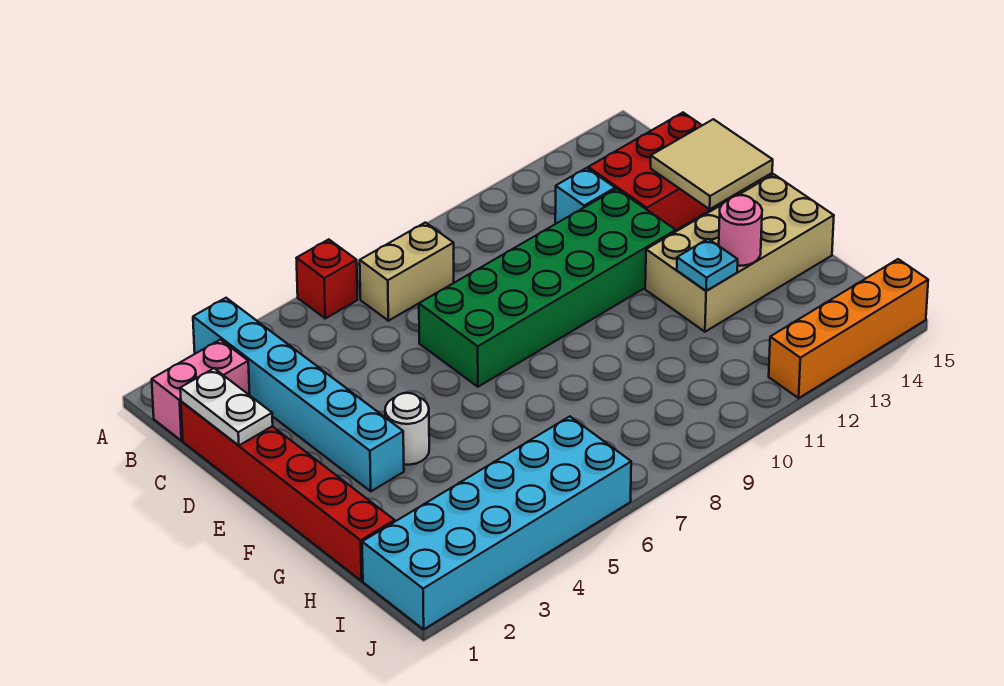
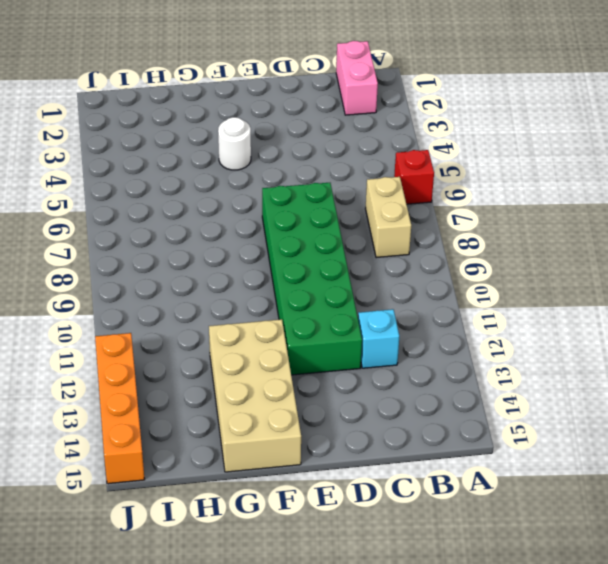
none -> cyan brick A3:F3 level 1
none -> red brick C1:H1 level 1
none -> red brick C13:D15 level 1

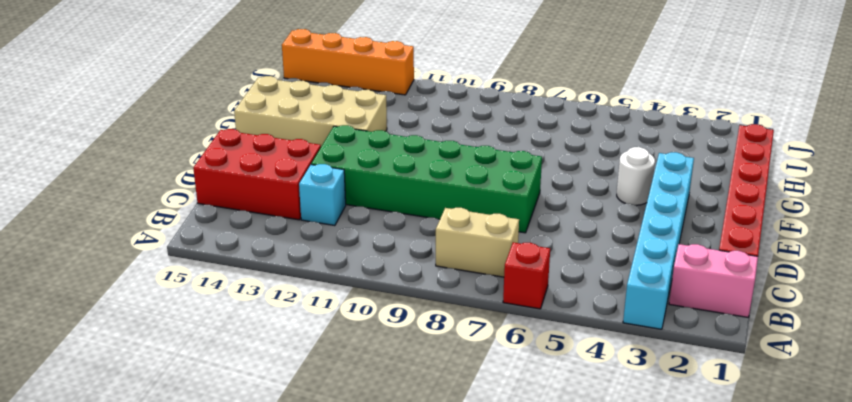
none -> cyan brick I1:J6 level 1
none -> white plate C1:D1 level 2
none -> tan tile D14:E15 level 2

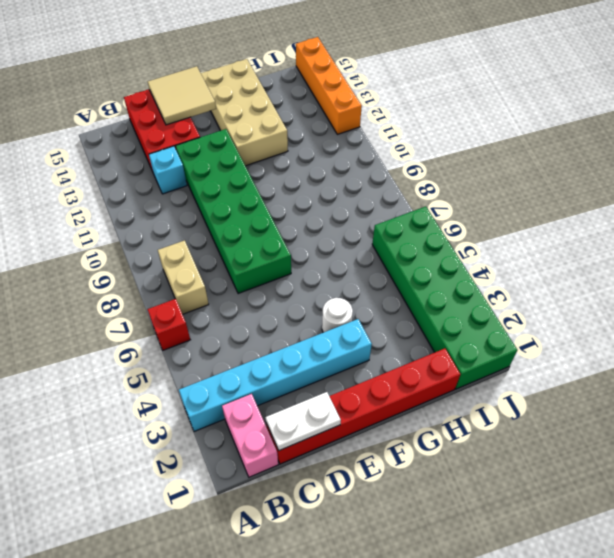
green brick I1:J6 level 1 -> cyan brick I1:J6 level 1
none -> cyan plate G12 level 2
none -> pink round brick G13 level 2

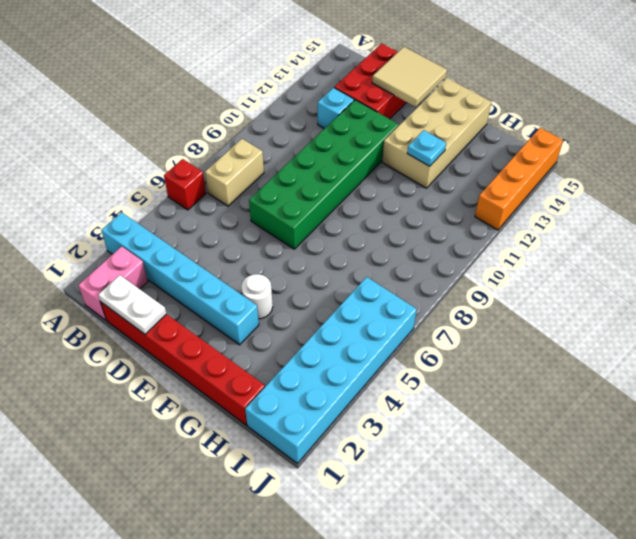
none -> pink round brick G13 level 2

